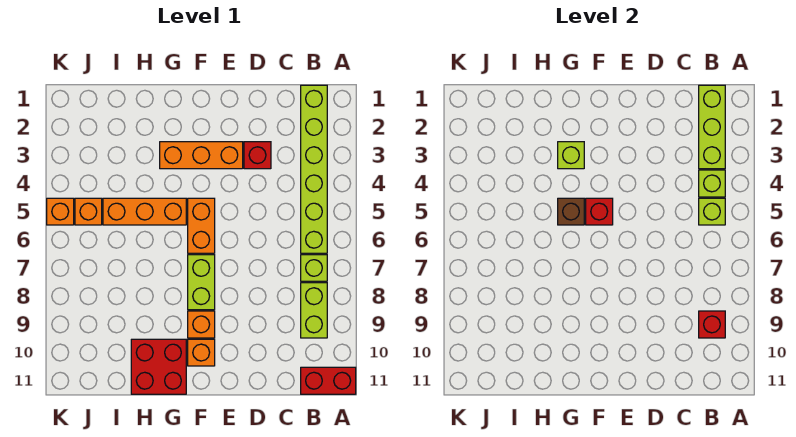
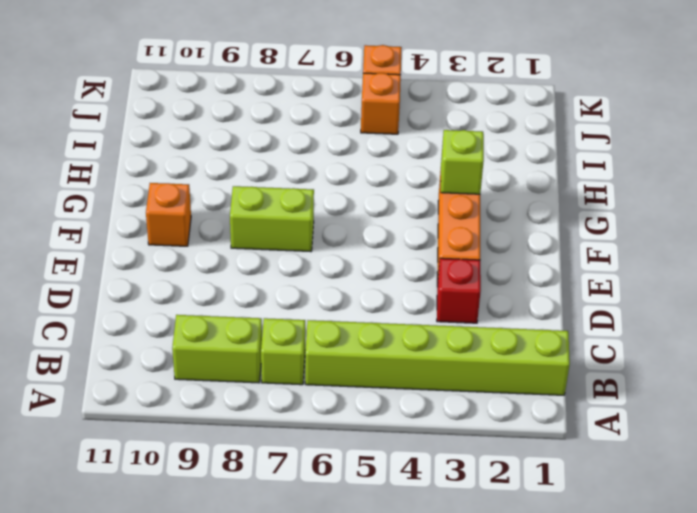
none -> red brick A11:B11 level 1
none -> orange brick F5:F6 level 1
none -> orange brick F9 level 1

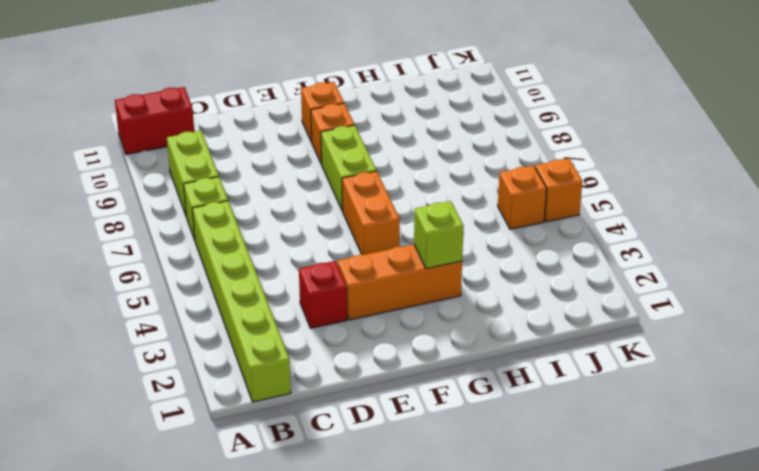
none -> orange brick G5:I5 level 1
none -> red brick G10:H11 level 1
none -> lime brick B1:B3 level 2

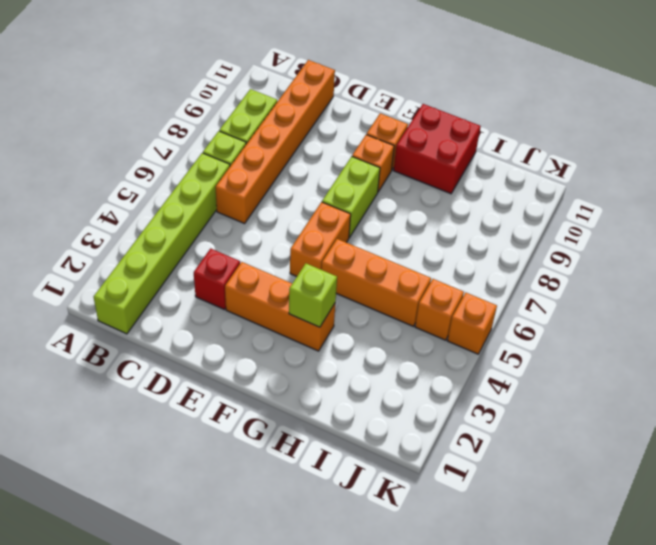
orange brick C6:C11 level 1 -> none
none -> red brick A11:B11 level 1
none -> lime brick B1:B3 level 2
none -> lime brick B4 level 2

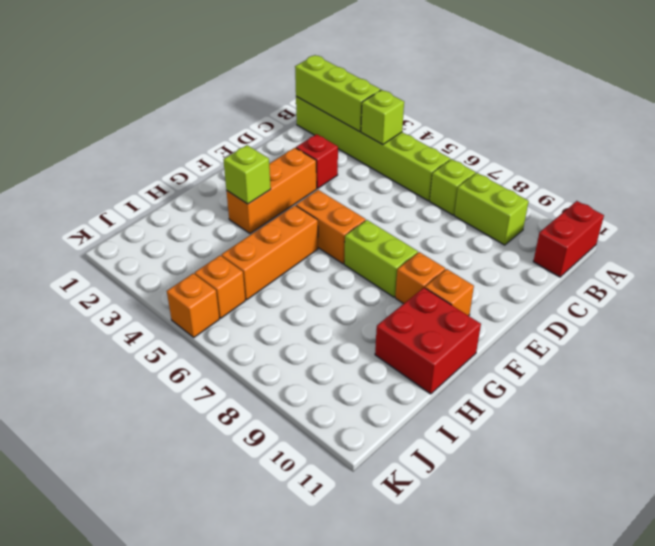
none -> lime brick B5 level 2
none -> red brick B9 level 2
none -> red brick F5 level 2

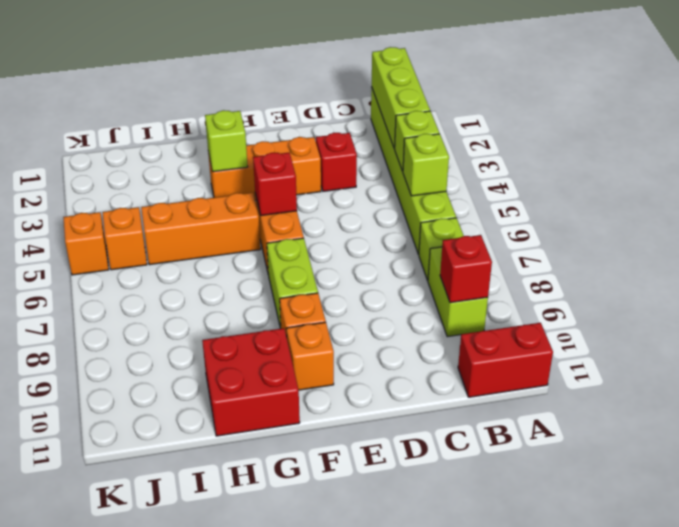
none -> brown brick G5 level 2

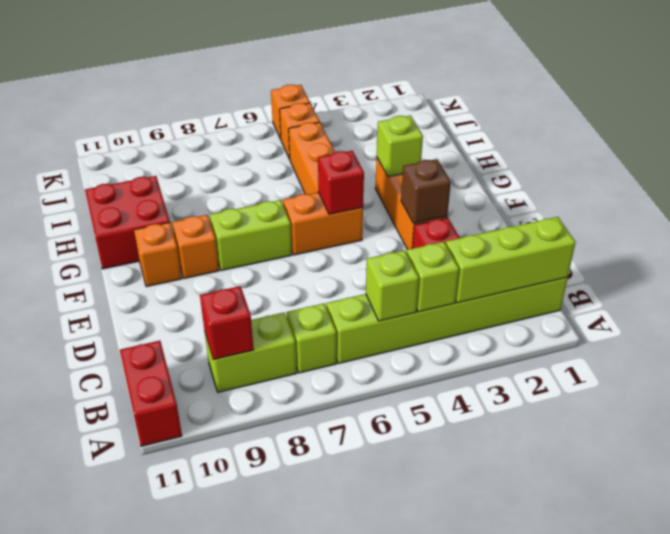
brown brick E3 level 2 -> brown brick G5 level 2

